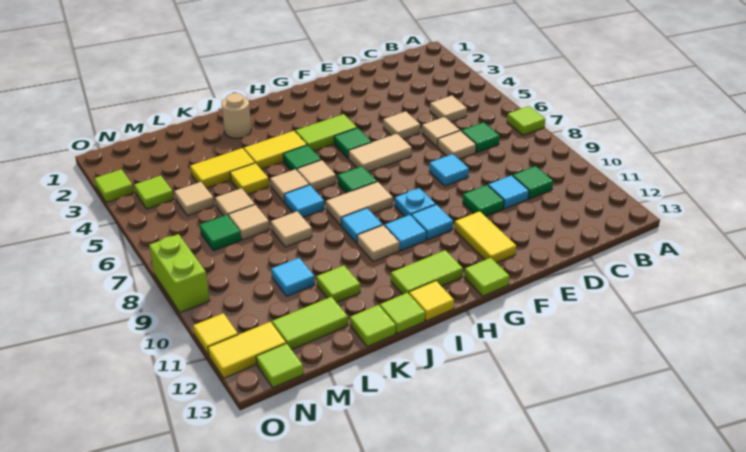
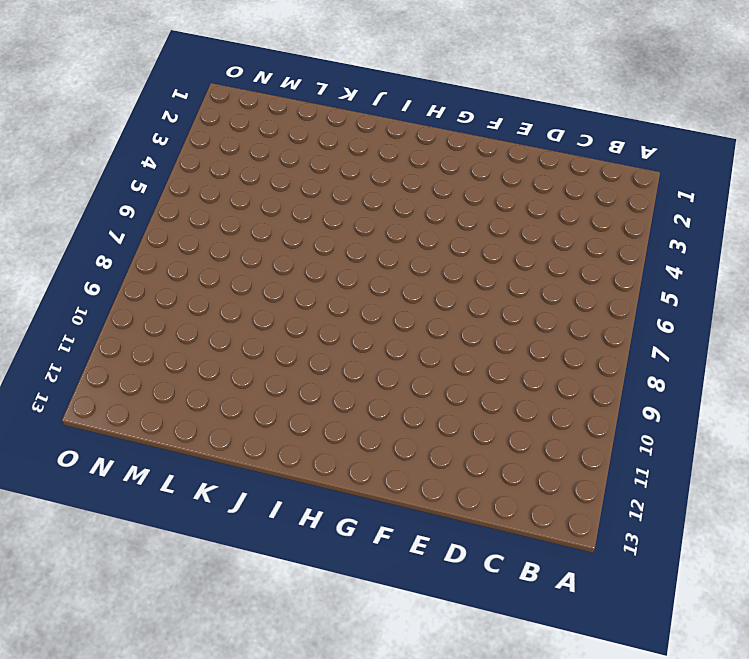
none -> lime tile A7 level 1
none -> tan tile C5 level 1
none -> green tile C7 level 1
none -> green tile C10 level 1

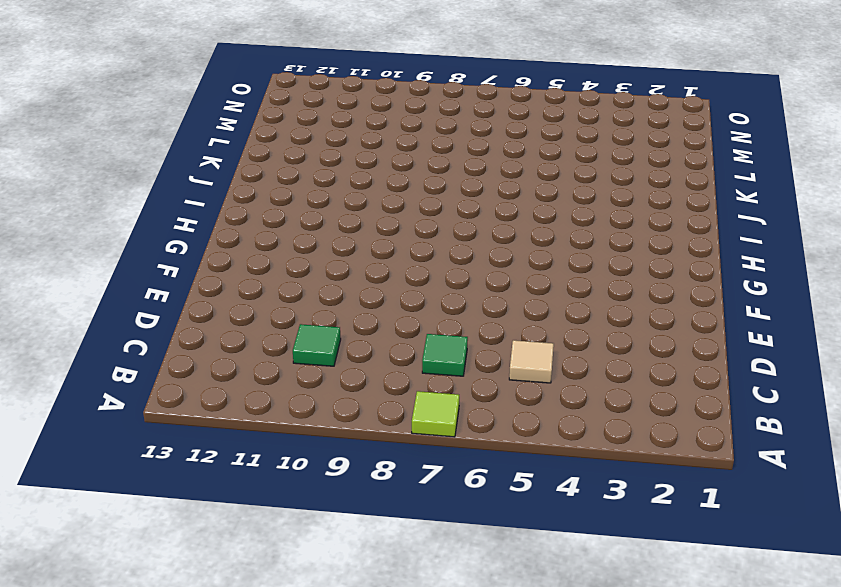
none -> tan tile D6 level 1
none -> tan tile D7 level 1
none -> cyan tile D10 level 1
none -> tan tile E5 level 1

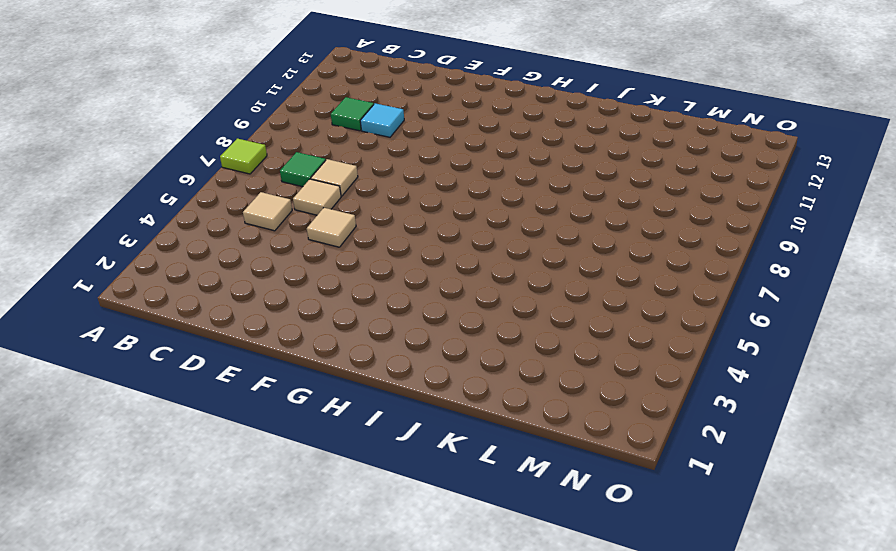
none -> cyan tile E8 level 1
none -> green tile E10 level 1
none -> tan tile F6:G6 level 1
none -> yellow tile F11:F12 level 1

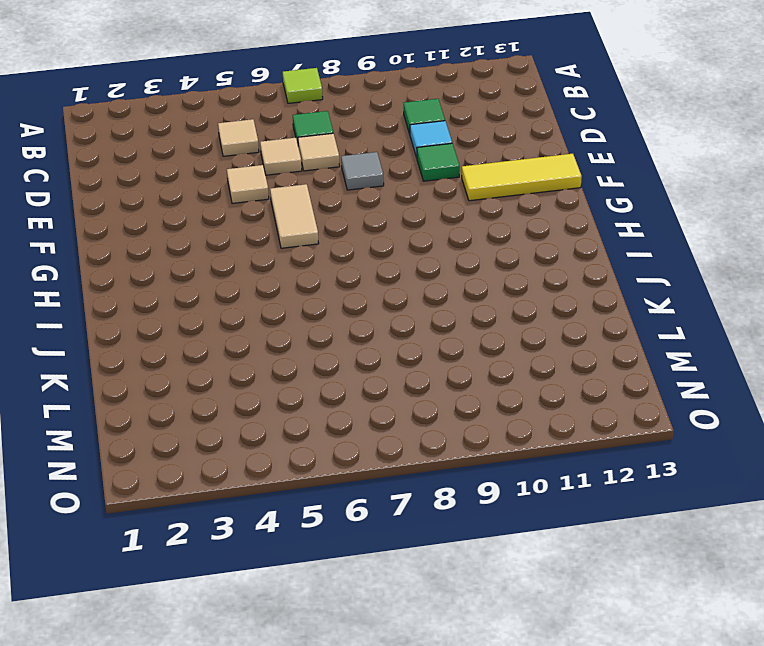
grey tile E8 level 1 -> cyan tile E8 level 1
yellow tile F11:F13 level 1 -> yellow tile F11:F12 level 1
none -> lime tile G4:H4 level 1
none -> green tile G5 level 1
none -> cyan plate G9 level 1
none -> cyan tile G10 level 1

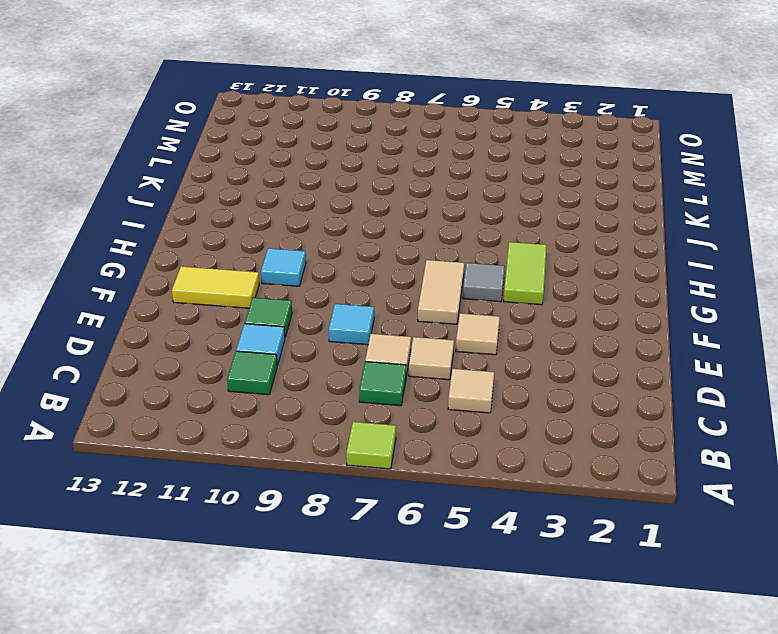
grey tile G5 level 1 -> green tile G5 level 1
none -> cyan plate G9 level 1
none -> lime tile G13 level 1
none -> green tile H7 level 1
none -> tan tile H8:I8 level 1

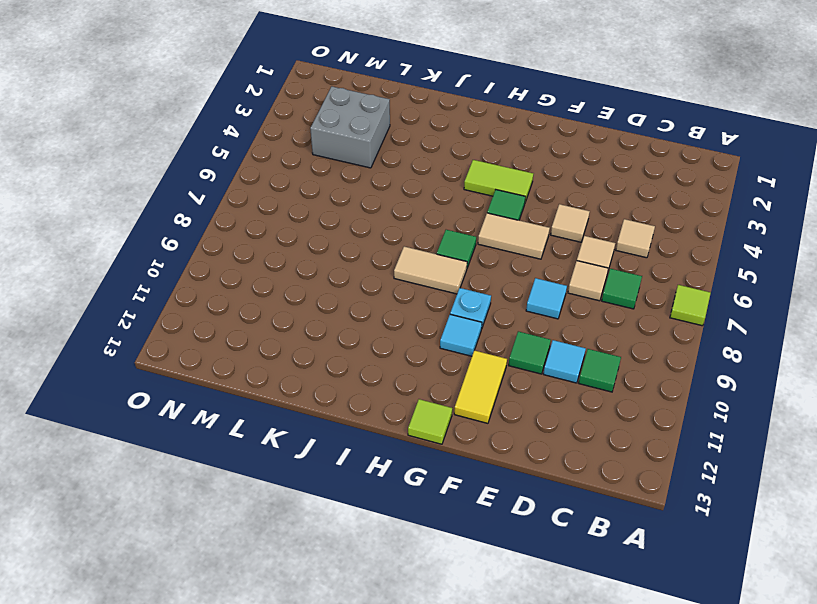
grey brick L3:M4 level 1 -> yellow tile K4:L4 level 1
none -> cyan tile H10 level 1
none -> lime tile H12:I12 level 1
none -> yellow tile I4:J4 level 1
none -> green tile I5 level 1

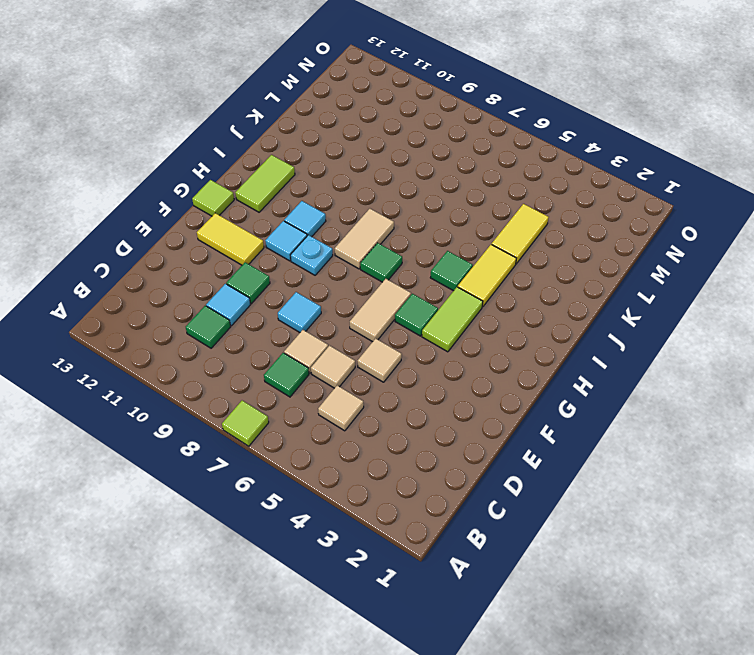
none -> tan tile I6 level 1
none -> cyan tile I9 level 1
none -> tan tile I10 level 1
none -> yellow tile I13 level 1

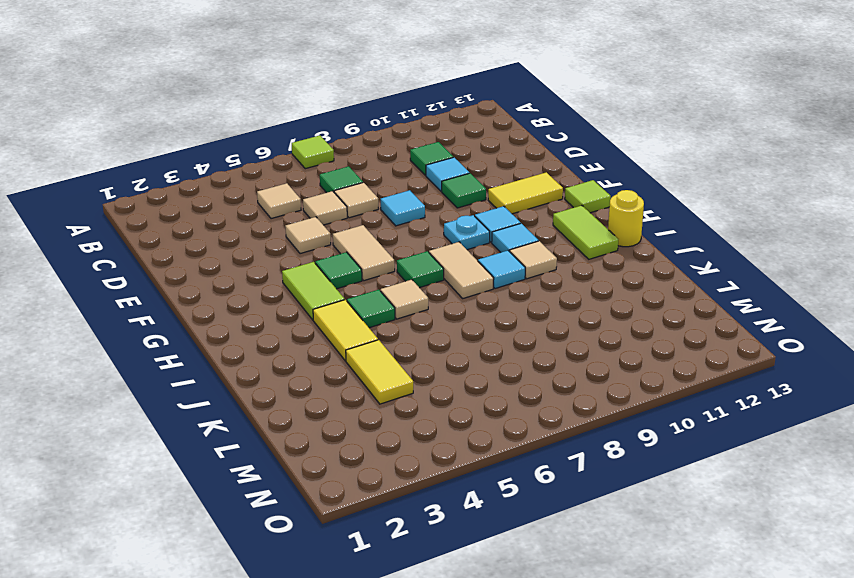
yellow round brick I13 level 1 -> yellow tile I13 level 1
none -> tan round brick J2 level 1
none -> tan tile J6 level 1
none -> cyan tile J7 level 1
none -> lime tile J13 level 1

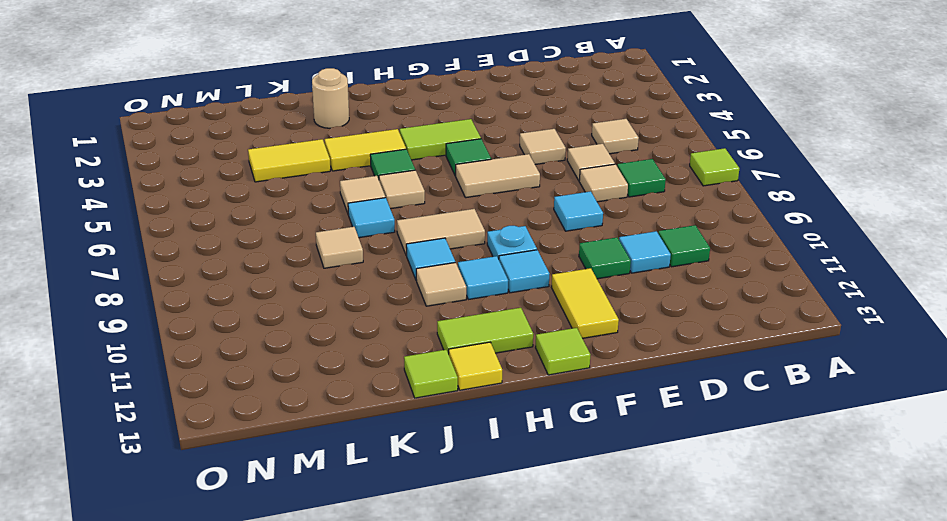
none -> green tile H7 level 1
none -> yellow tile K5 level 1
none -> lime tile K11 level 1
none -> lime tile K13 level 1

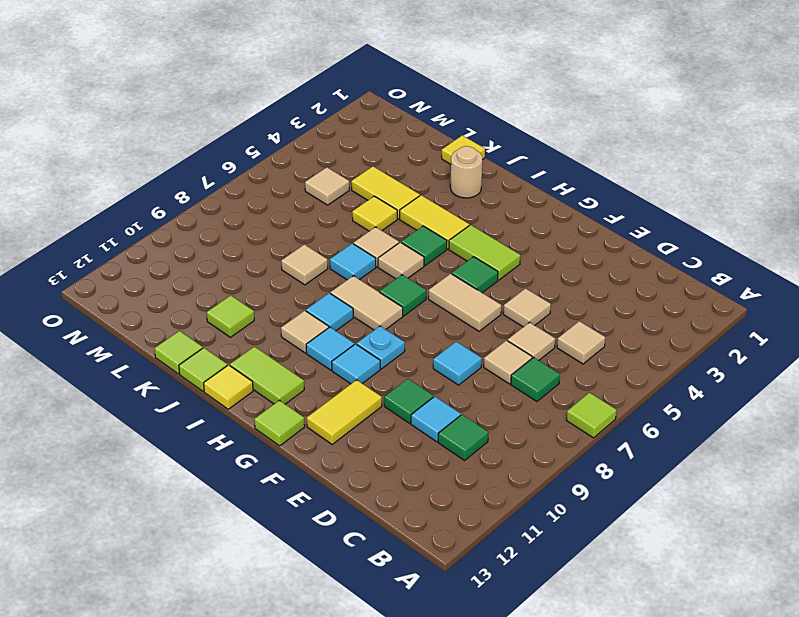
yellow tile K1 level 1 -> yellow tile O11 level 1
none -> tan tile L6 level 1
none -> tan tile L7 level 1
none -> cyan tile L10 level 1
none -> lime tile L12:M12 level 1

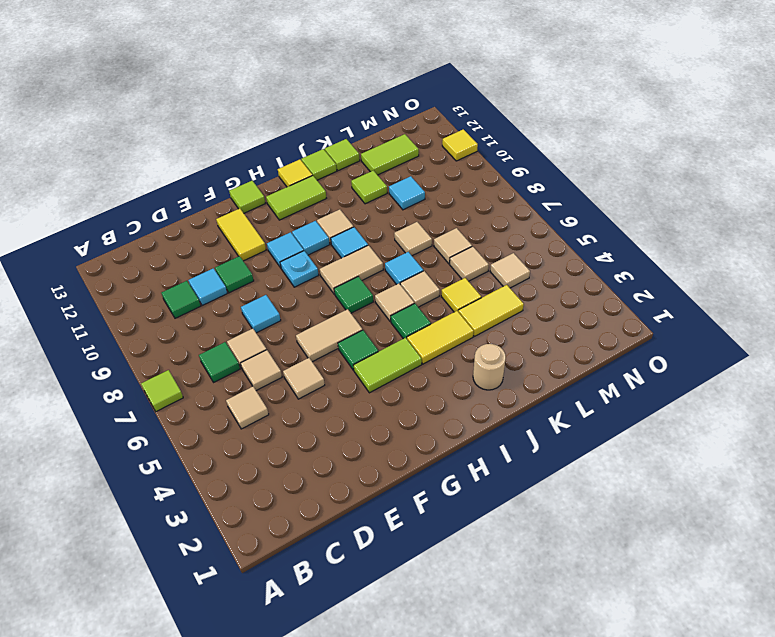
none -> green tile M7 level 1
none -> lime tile N4 level 1
none -> yellow tile N12:O12 level 1
none -> lime tile N13 level 1

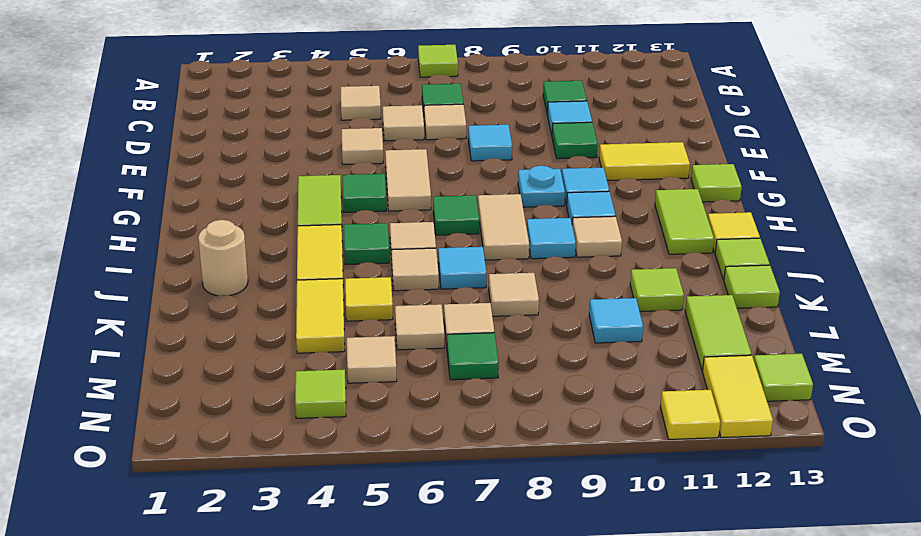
none -> lime tile O3 level 1
none -> lime brick O8:O9 level 1

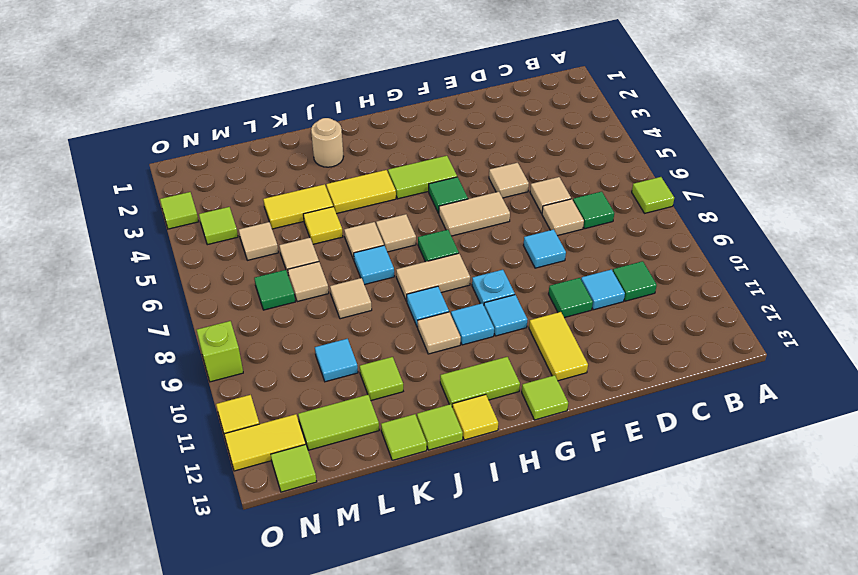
lime brick O9 level 1 -> lime brick O8:O9 level 1
none -> tan tile C5 level 1
none -> green tile I5 level 1

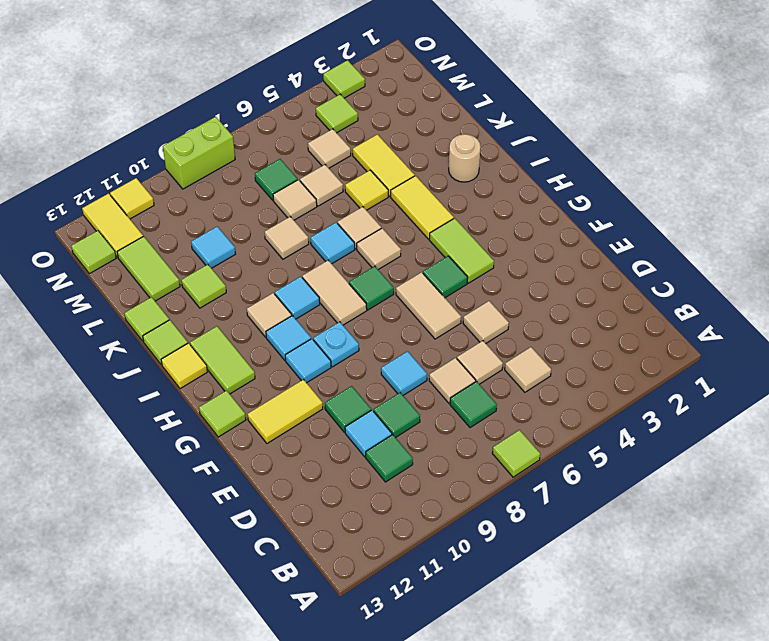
green tile D9 level 1 -> green tile I5 level 1

